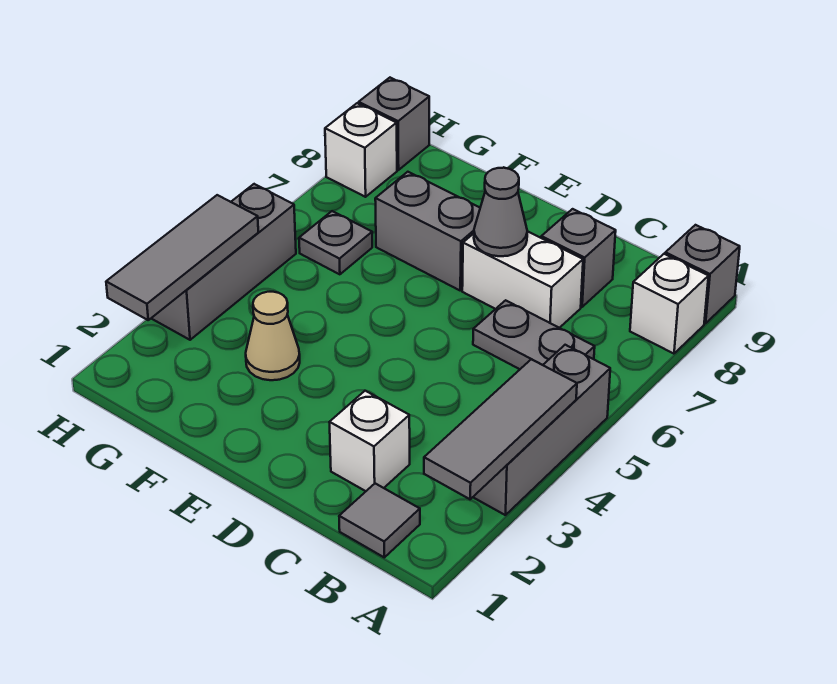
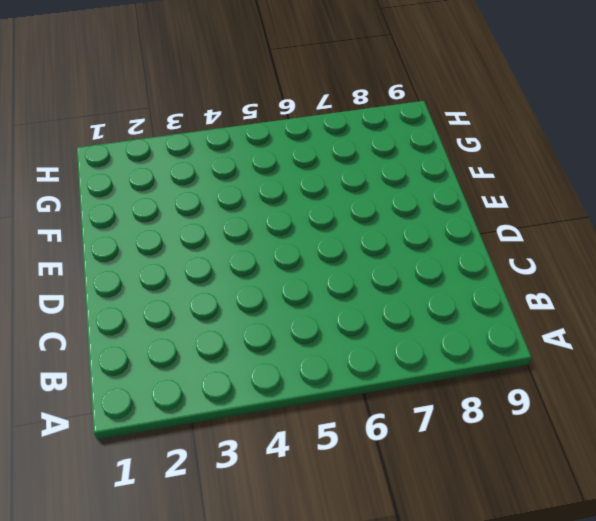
none -> grey brick A3:A5 level 1
none -> white brick A8 level 1
none -> grey brick A9 level 1

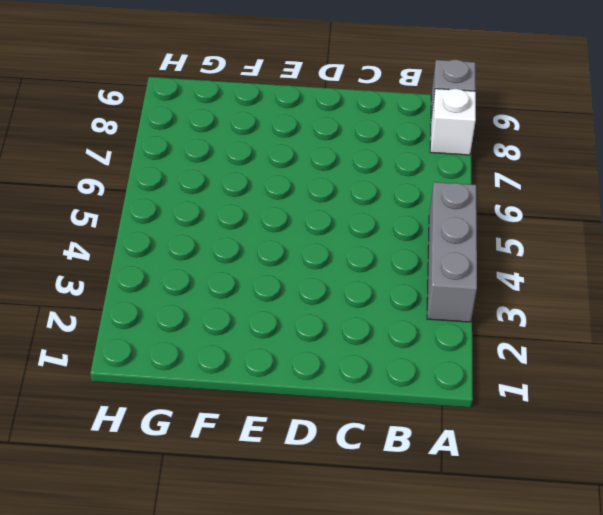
none -> grey tile B1 level 1
none -> grey plate B6:C6 level 1
none -> white brick C2 level 1

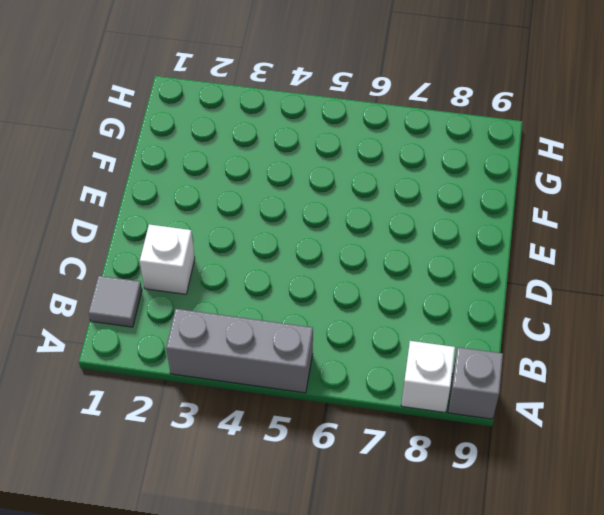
none -> grey plate B6:C6 level 1
none -> white brick C7:D7 level 1
none -> grey brick C8 level 1

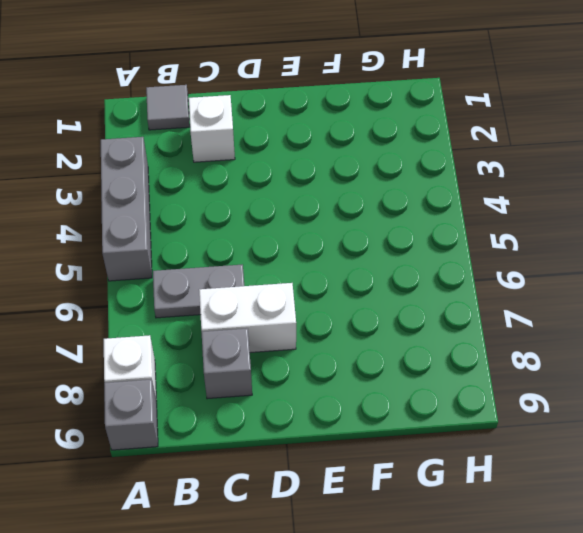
none -> grey brick E7:F7 level 1
none -> tan cone F3 level 1
none -> grey plate G6 level 1

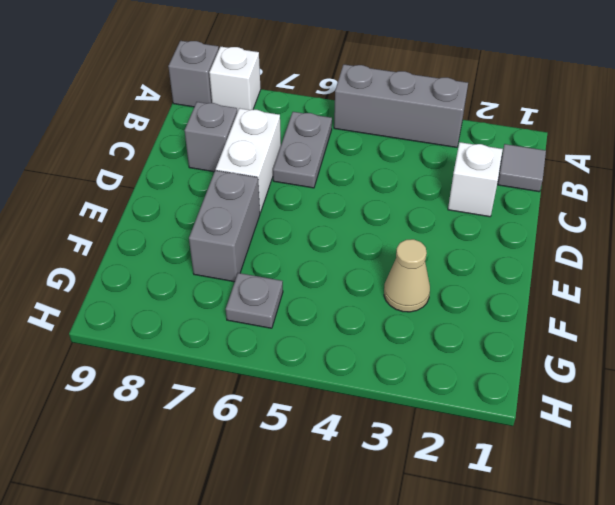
none -> grey brick H3:H5 level 1
none -> white brick H8 level 1
none -> grey brick H9 level 1

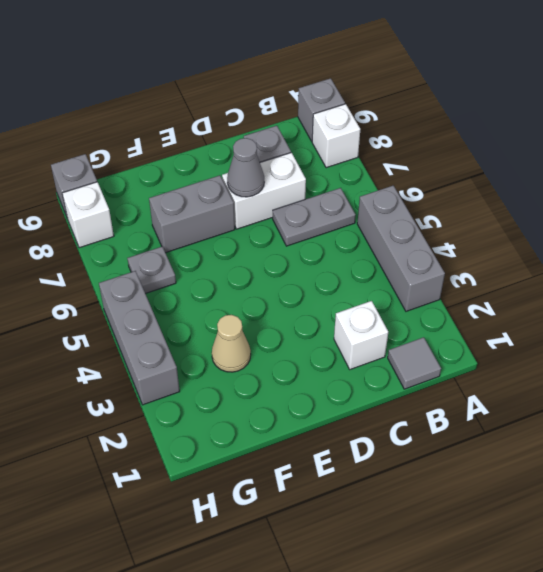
none -> grey tile A2:A4 level 2
none -> grey tile H2:H4 level 2

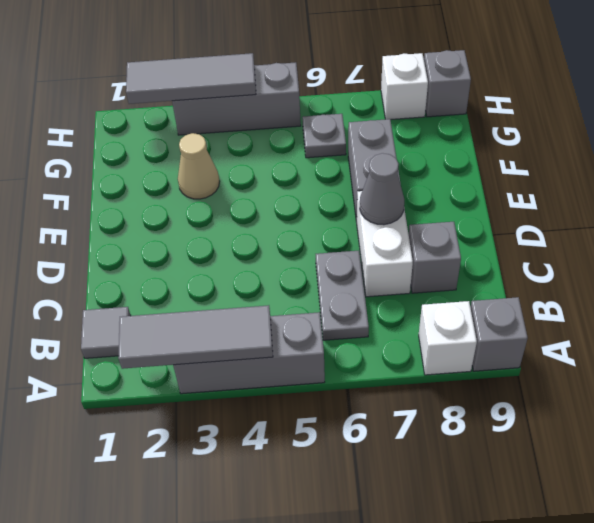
none -> white brick C2 level 1

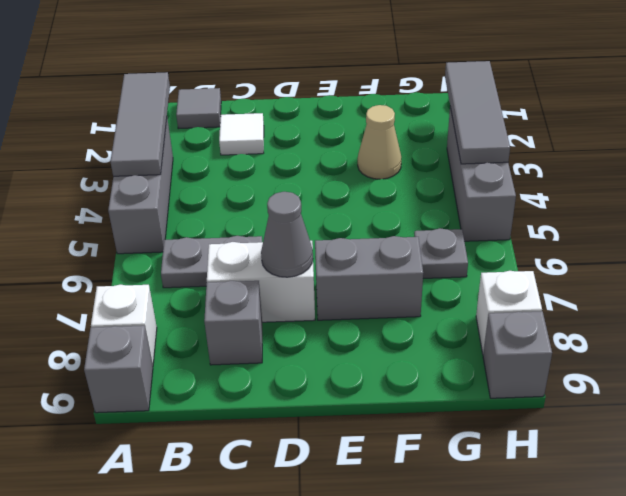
white tile C2 level 1 -> white brick C2 level 1

